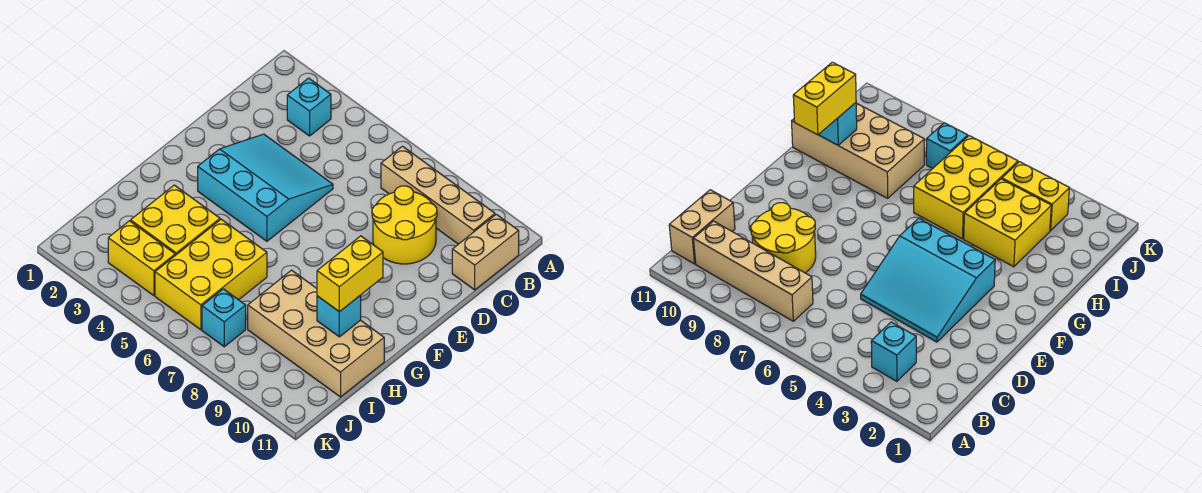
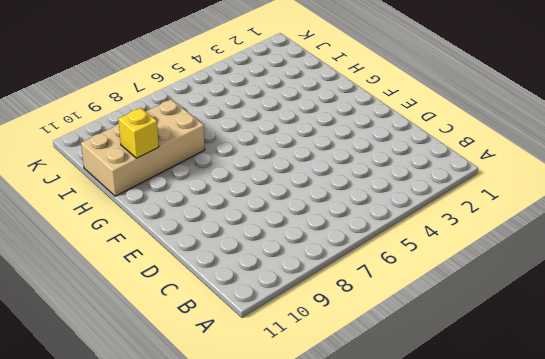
yellow brick H10 level 2 -> cyan brick H10 level 2
none -> cyan brick B3 level 1
none -> tan brick B7:B10 level 1
none -> tan brick B11:C11 level 1

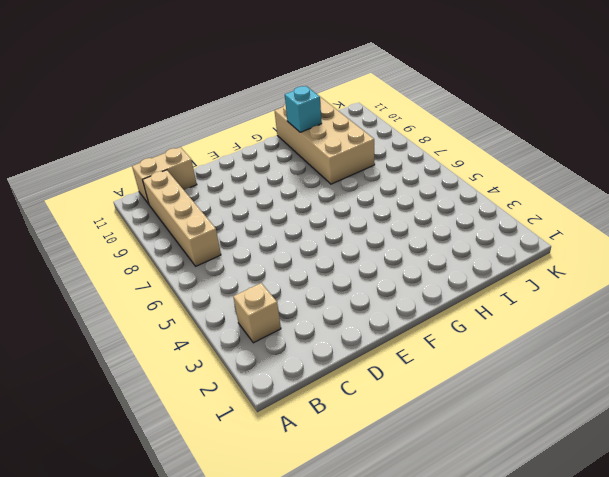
tan brick B3 level 1 -> cyan brick B3 level 1
none -> yellow round brick C8:D9 level 1
none -> cyan slope D3:F5 level 1 top F
none -> yellow brick H3:I4 level 1

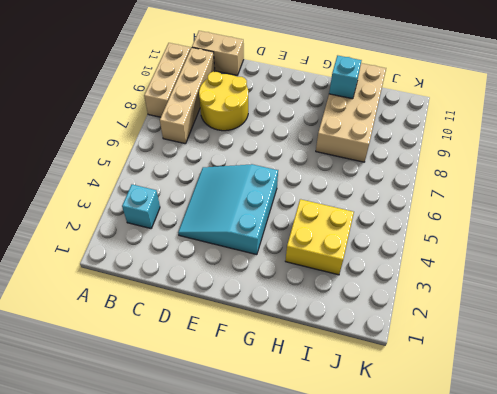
tan brick A8:A10 level 1 -> none
none -> yellow brick H5:J6 level 1
none -> yellow brick J3:J4 level 1
none -> cyan brick J7 level 1

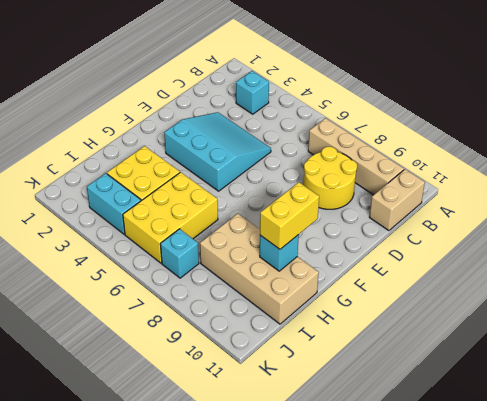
cyan brick J3:J4 level 1 -> yellow brick J3:J4 level 1

